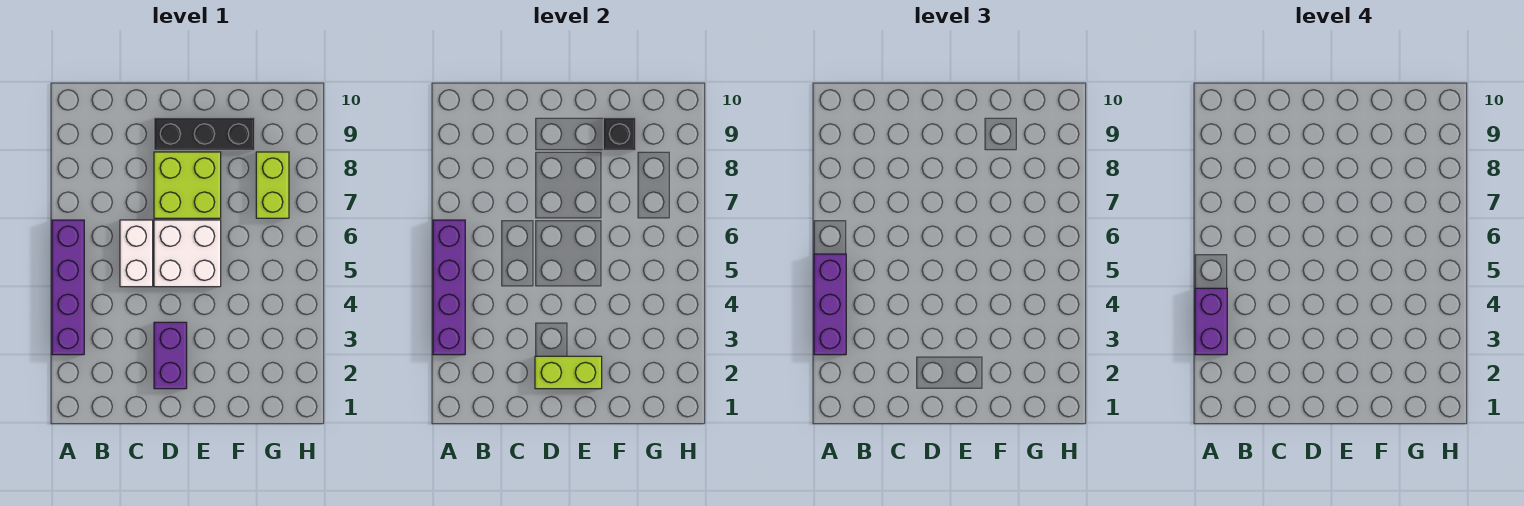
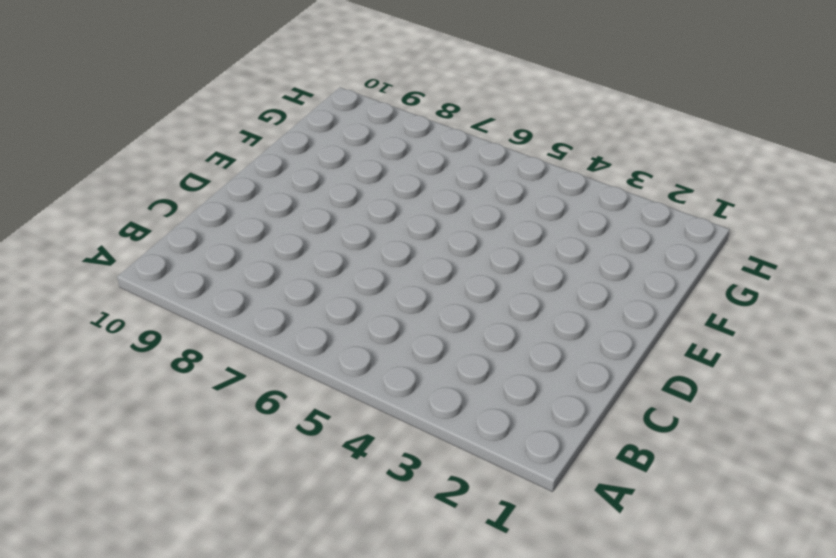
none -> purple brick A3:A6 level 1
none -> white brick C5:C6 level 1
none -> purple brick D2:D3 level 1

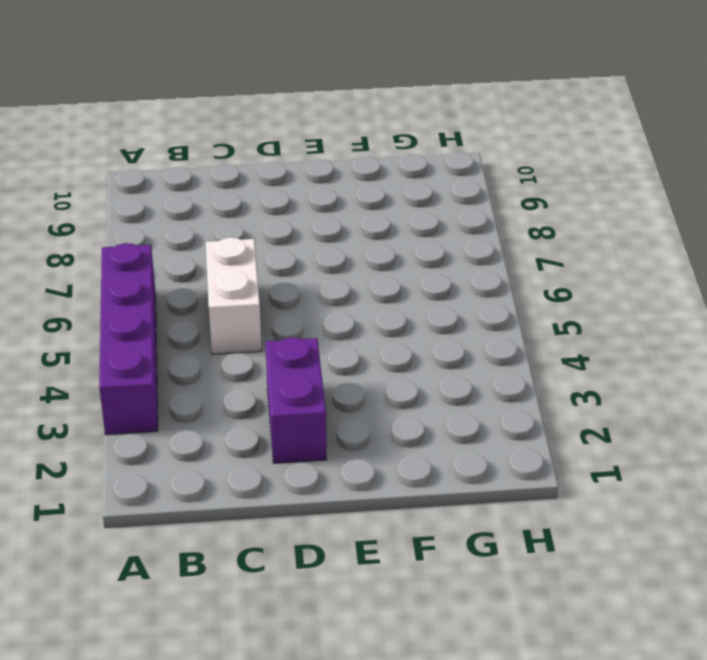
none -> white brick D5:E6 level 1
none -> lime brick D7:E8 level 1
none -> black brick D9:F9 level 1

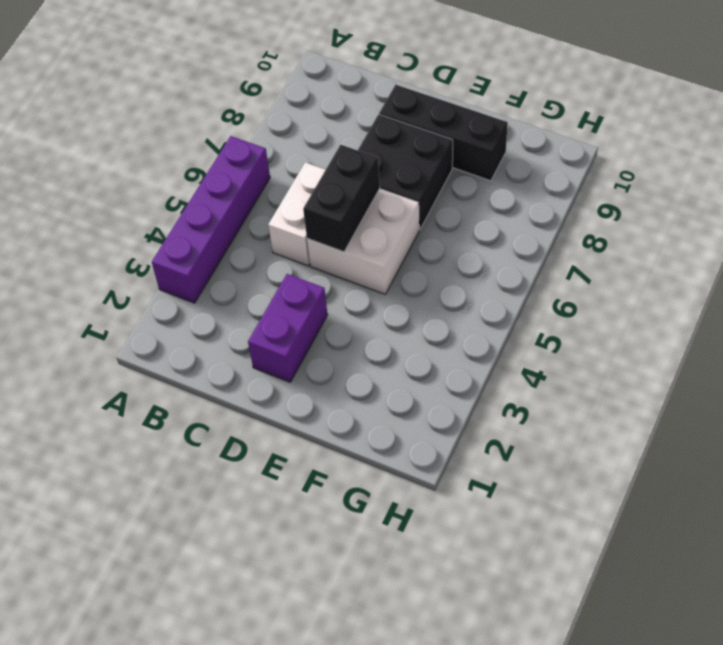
black brick D5:D6 level 2 -> none
black brick D7:E8 level 1 -> lime brick D7:E8 level 1
none -> lime brick G7:G8 level 1
none -> purple brick A3:A6 level 2
none -> lime brick D2:E2 level 2

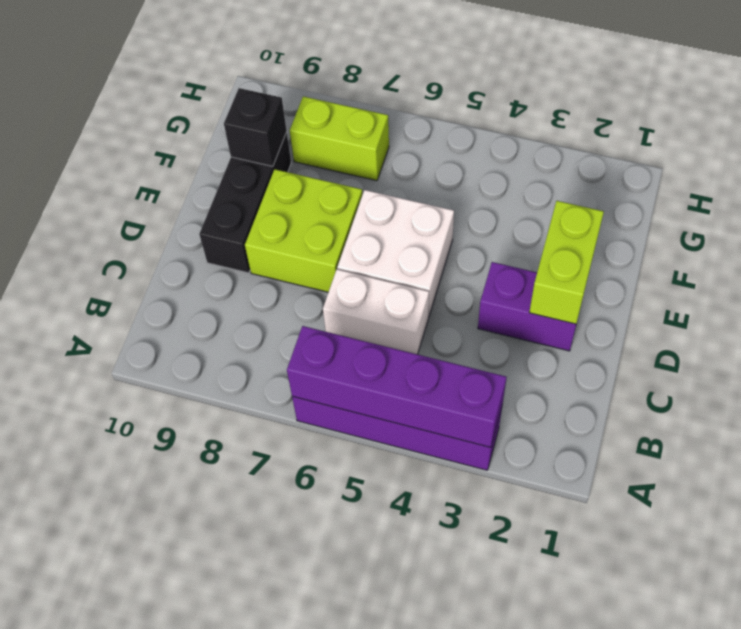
none -> purple brick A3:A5 level 3
none -> purple brick A3:A4 level 4

